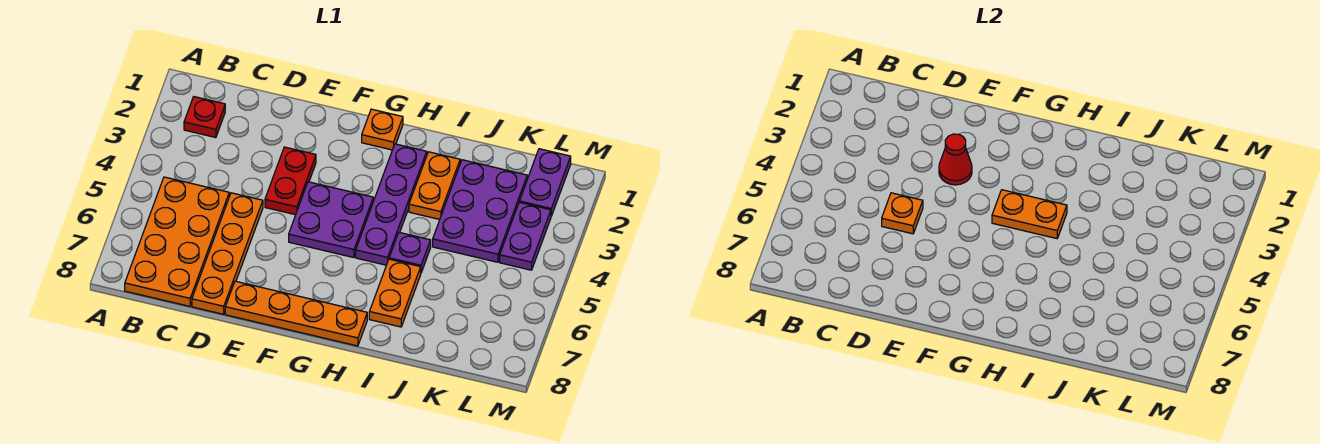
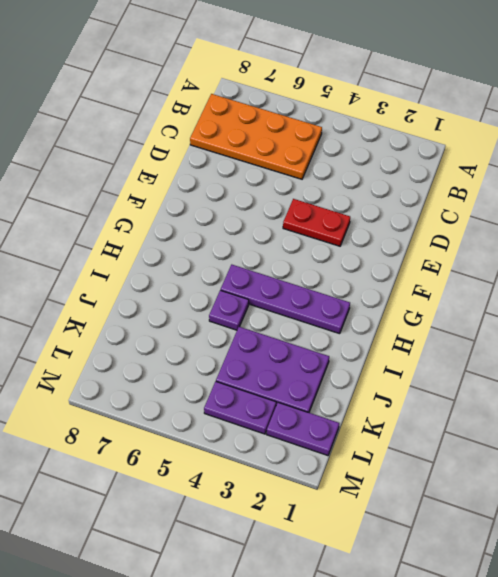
none -> red plate B2 level 1
none -> orange plate D5:D8 level 1
none -> orange plate E8:H8 level 1

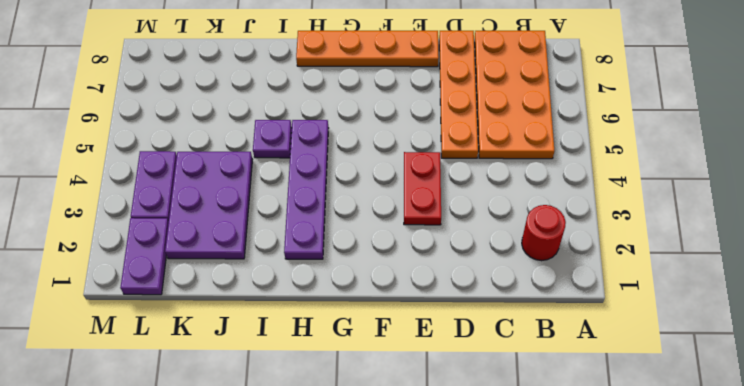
red round brick B2 level 1 -> red plate B2 level 1
none -> purple plate F4:G5 level 1
none -> orange plate G1 level 1
none -> orange plate I2:I3 level 1

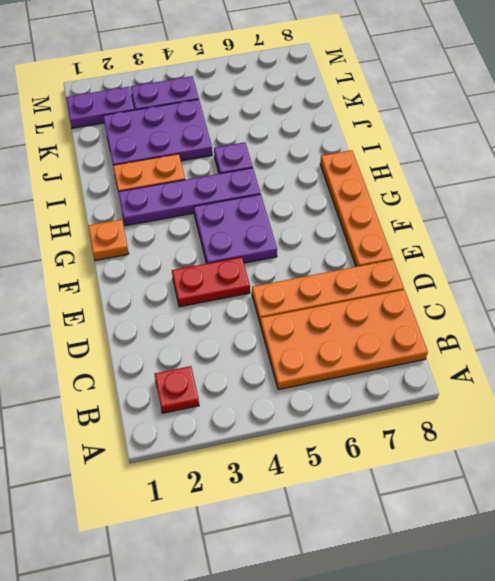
none -> orange plate I6:I7 level 1
none -> orange plate D5 level 2
none -> red cone E3 level 2

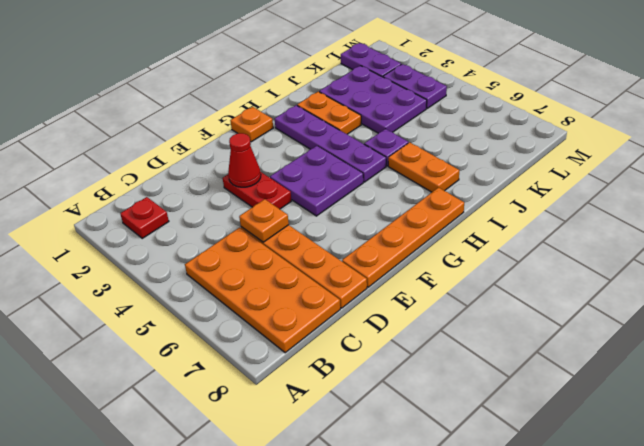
none -> orange plate G4:H4 level 2

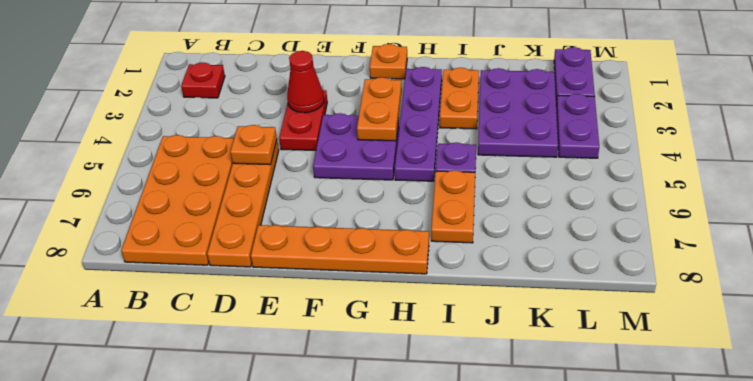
orange plate G3:G4 level 2 -> orange plate G4:H4 level 2

